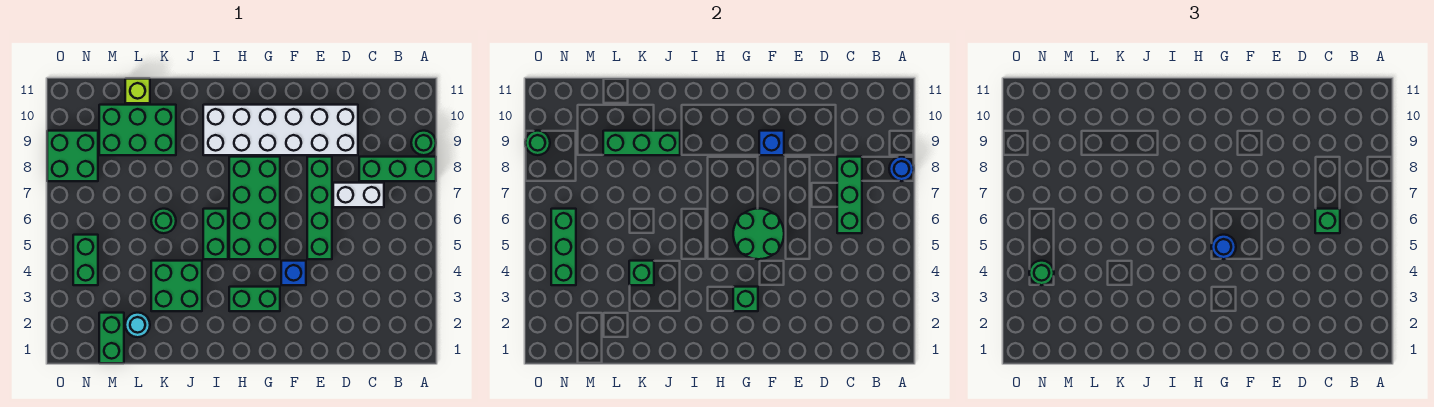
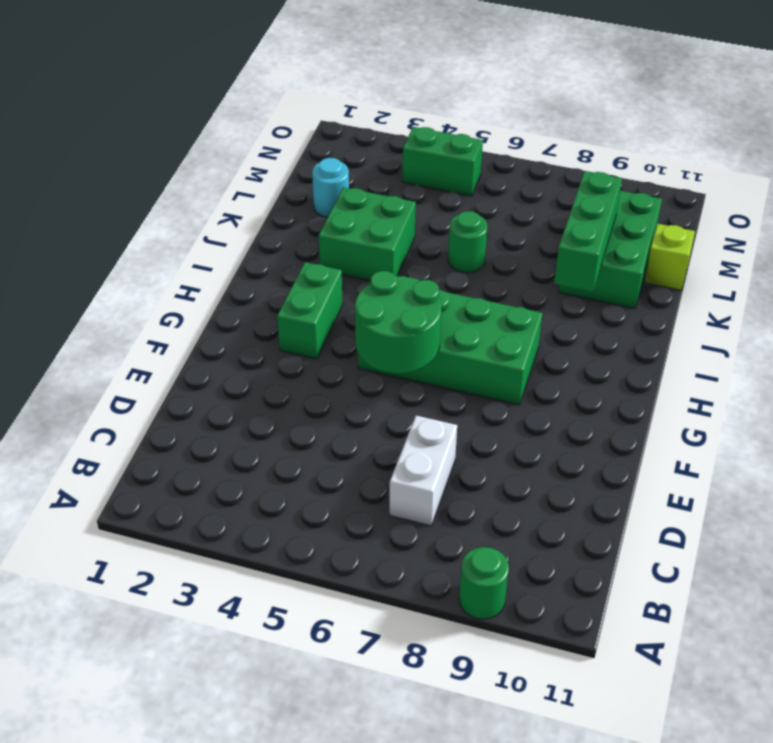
none -> green brick A8:C8 level 1
none -> white brick D9:I10 level 1
none -> green brick E5:E8 level 1

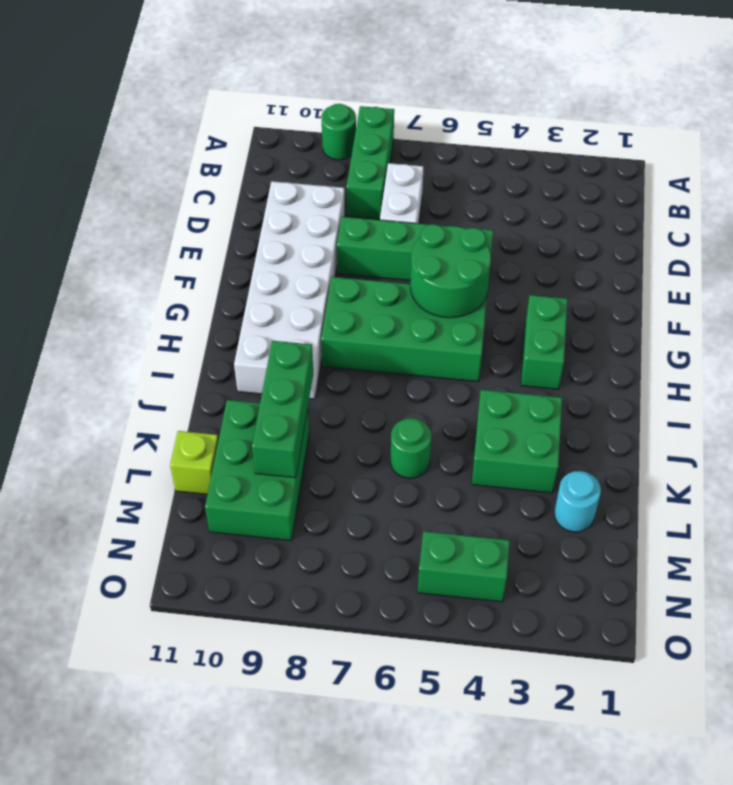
none -> blue brick F4 level 1
none -> green brick I5:I6 level 1
none -> green brick M1:M2 level 1

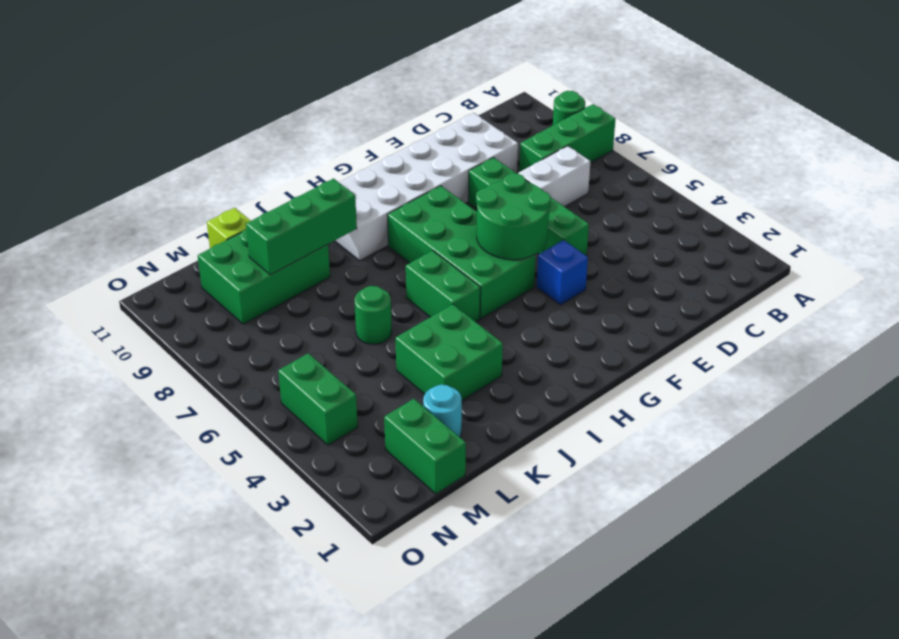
none -> green brick G3:H3 level 1
none -> green brick N8:O9 level 1
none -> blue round brick A8 level 2

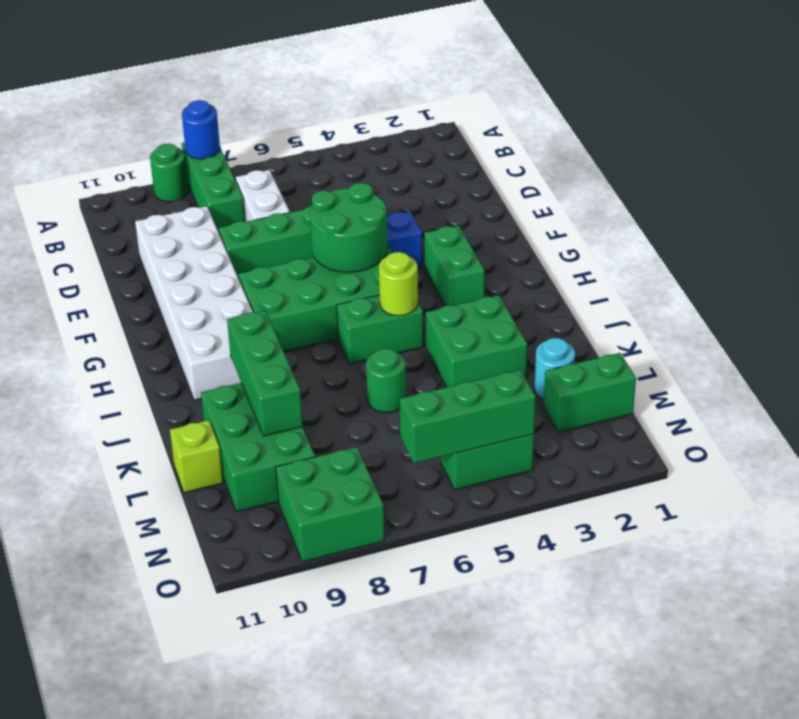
lime round brick I5 level 2 -> none
none -> green brick C6:C8 level 2
none -> blue brick F9 level 2
none -> green brick G3 level 2

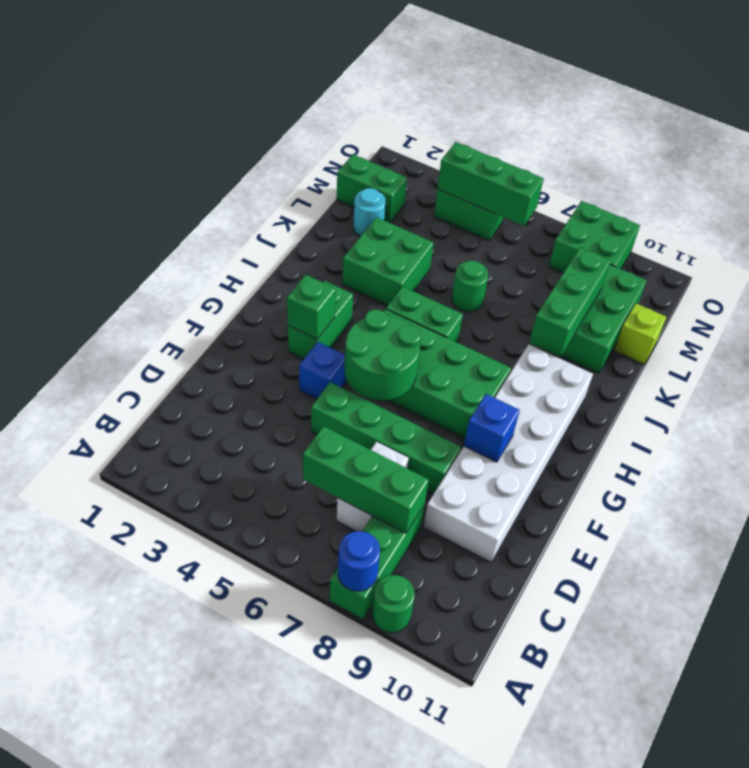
none -> green brick K4 level 2
none -> green round brick O9 level 2
none -> green brick C6 level 3

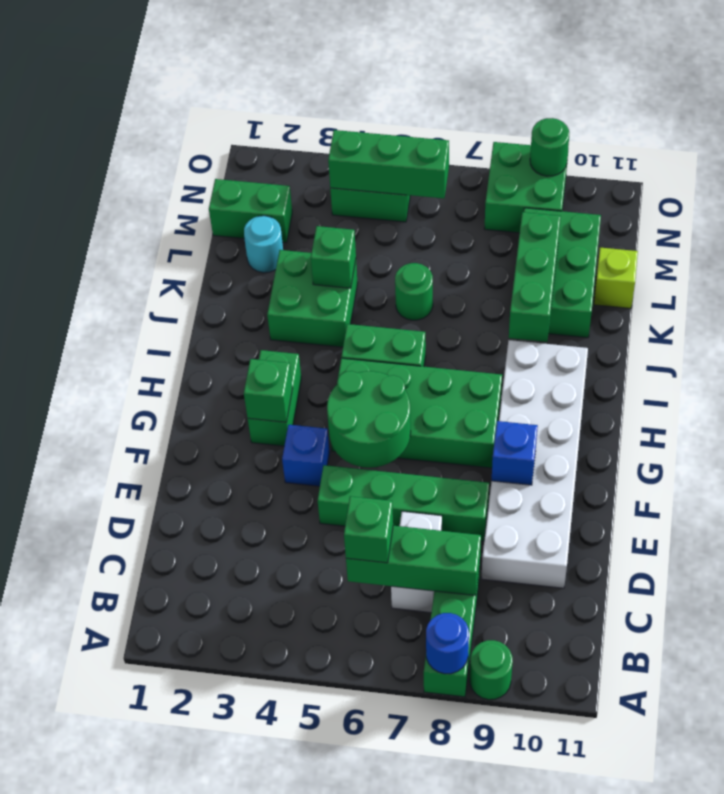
none -> blue round brick G5 level 3
none -> green round brick N4 level 3

